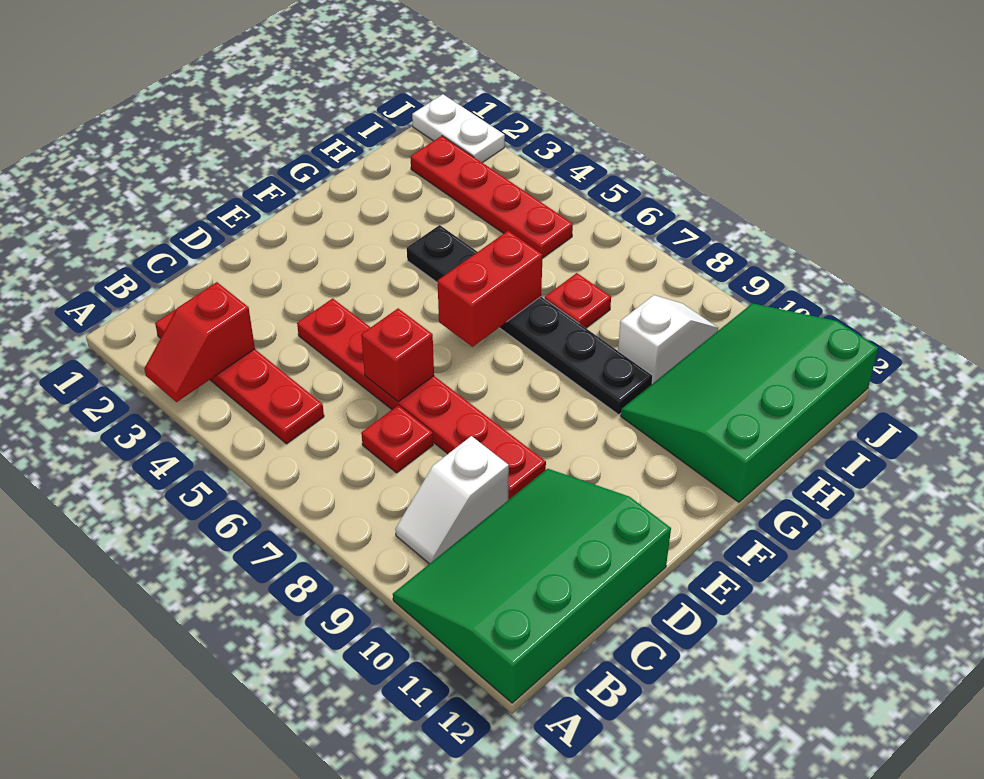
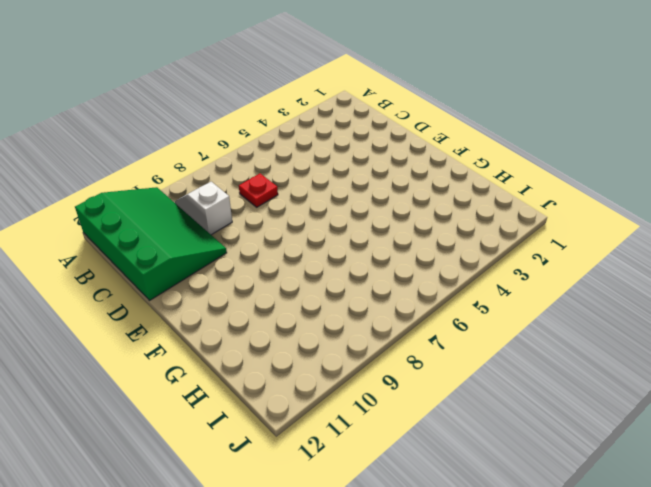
none -> red plate B2:B5 level 1
none -> red plate D4:D9 level 1
none -> black plate G4:G9 level 1

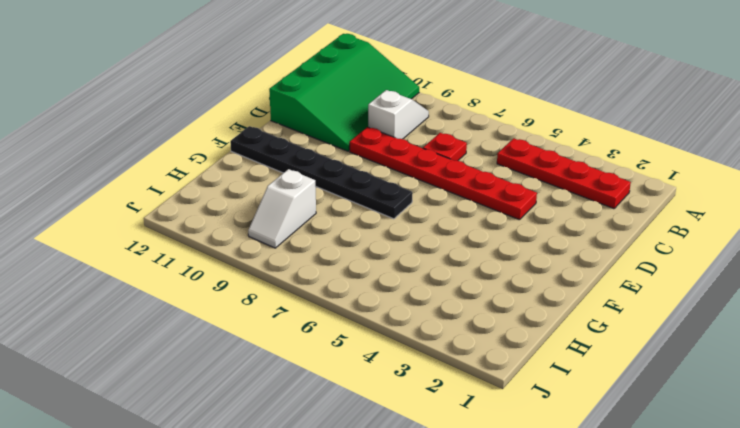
black plate F7:F12 level 1 -> black plate G4:G9 level 1
none -> green slope G10:J12 level 1 top 12
none -> red plate H7 level 1
none -> red plate I2:I5 level 1

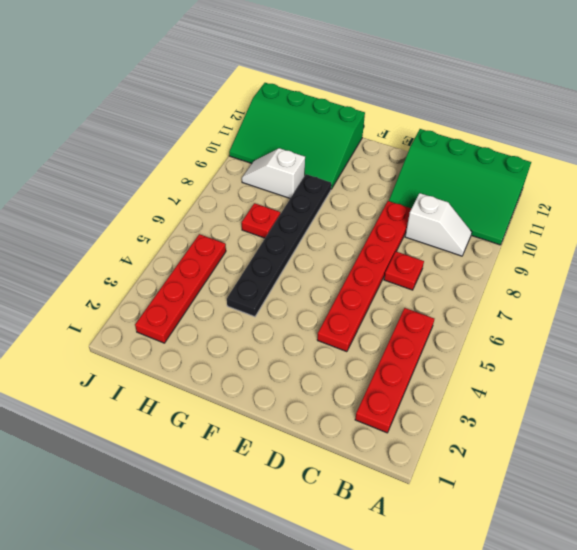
none -> white plate J1:J2 level 1
none -> red slope A3:B3 level 2 top B
none -> red brick D6 level 2

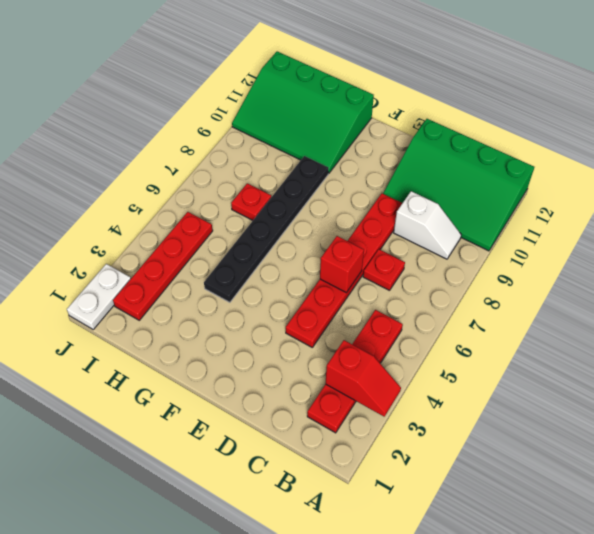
none -> white slope H9:I9 level 1 top H
none -> red brick F6:G6 level 2

